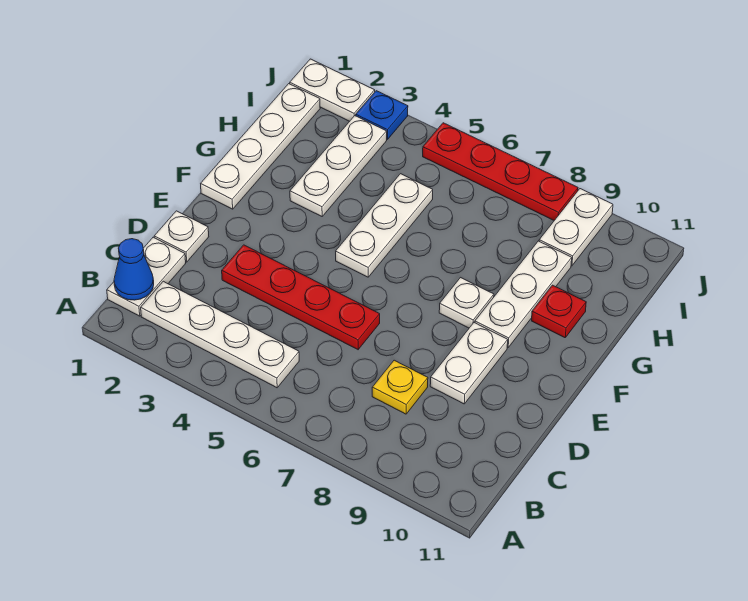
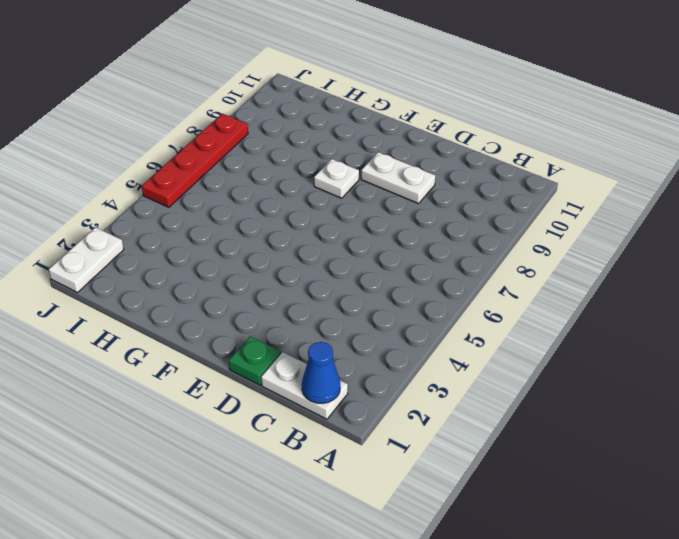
green plate D1 level 1 -> white plate D1 level 1
none -> white plate B2:B5 level 1
none -> yellow plate C8 level 1
none -> red plate D3:D6 level 1

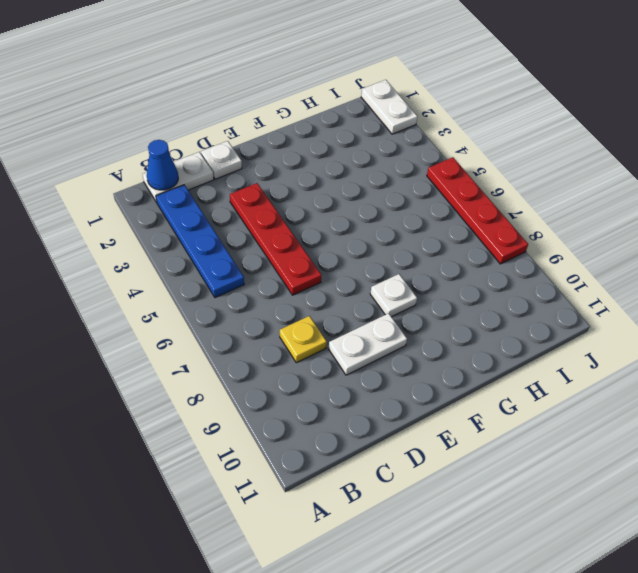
blue plate B2:B5 level 1 -> white plate B2:B5 level 1
none -> white plate F1:I1 level 1
none -> white plate F5:H5 level 1
none -> white plate F9:H9 level 1

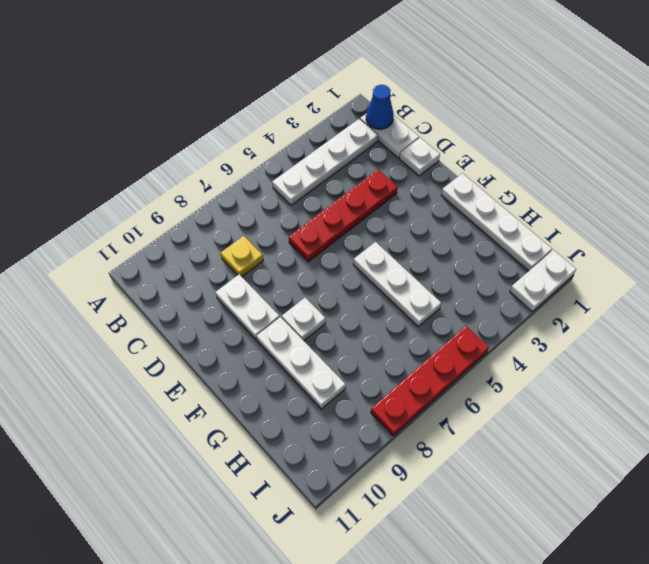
none -> white plate G3:I3 level 1
none -> red plate G10 level 1
none -> white plate I9:J9 level 1

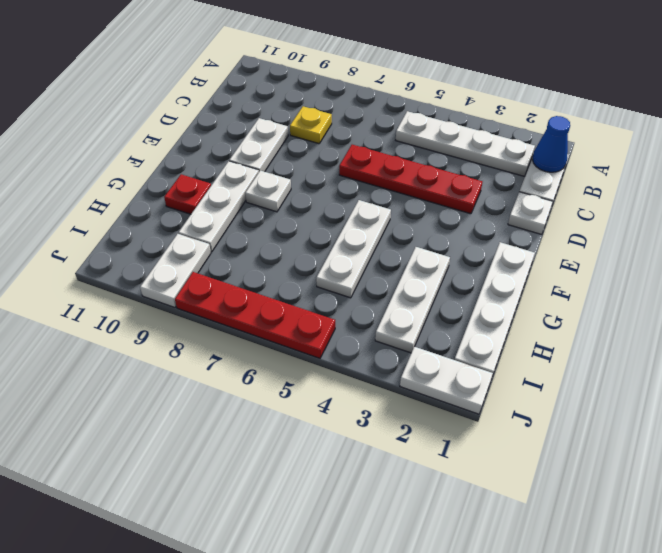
none -> blue plate J3 level 1

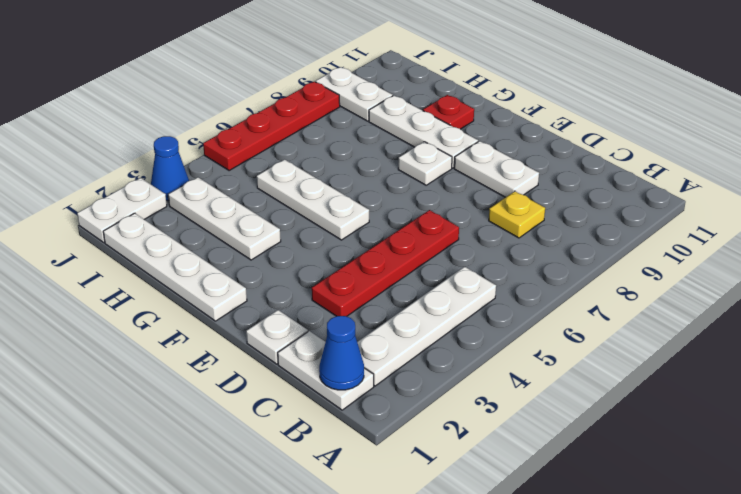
blue cone J3 level 1 -> blue plate J3 level 1

